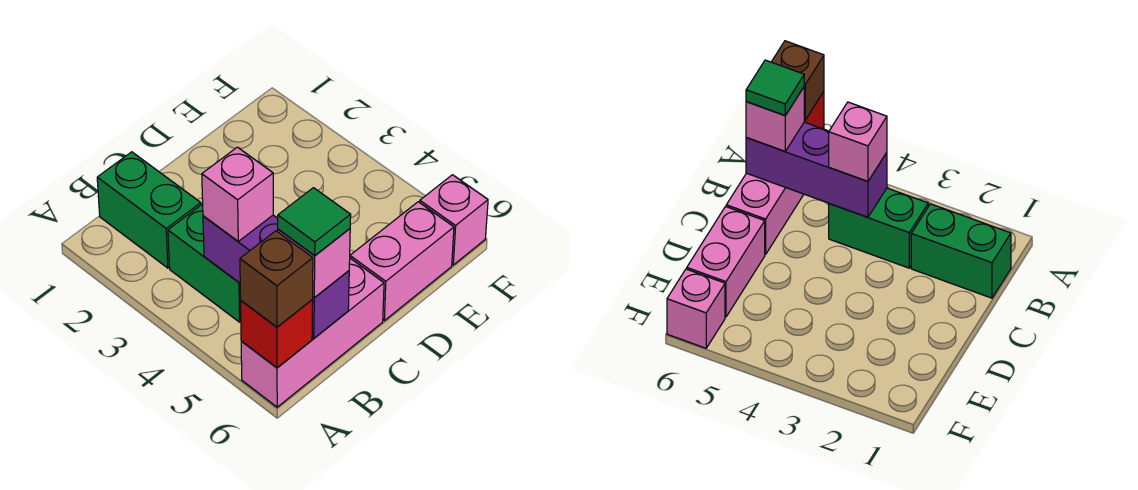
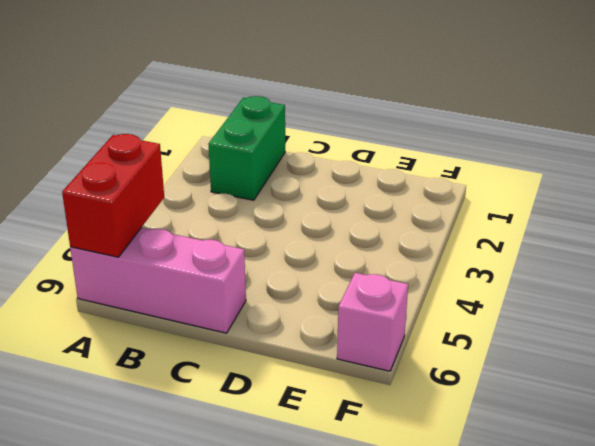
red brick A5:A6 level 2 -> red brick A6 level 2
none -> green brick B3:B4 level 1
none -> pink brick D6:E6 level 1

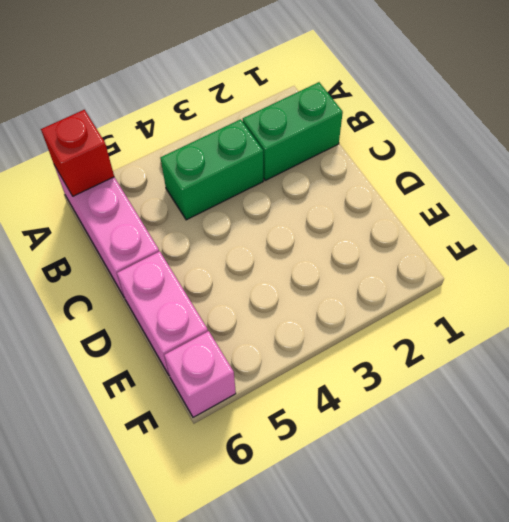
none -> purple brick B4:B6 level 2
none -> brown brick A6 level 3

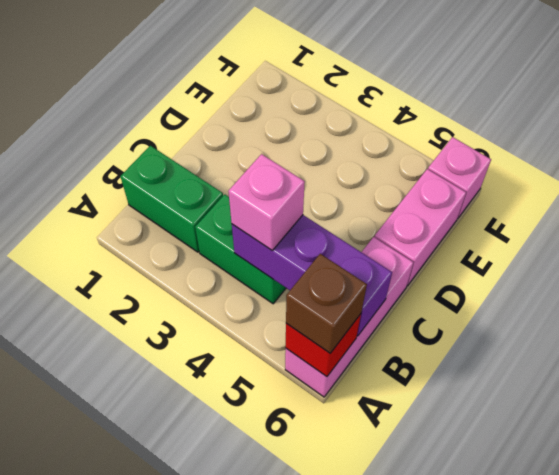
none -> pink brick B6 level 3
none -> green tile B6 level 4

